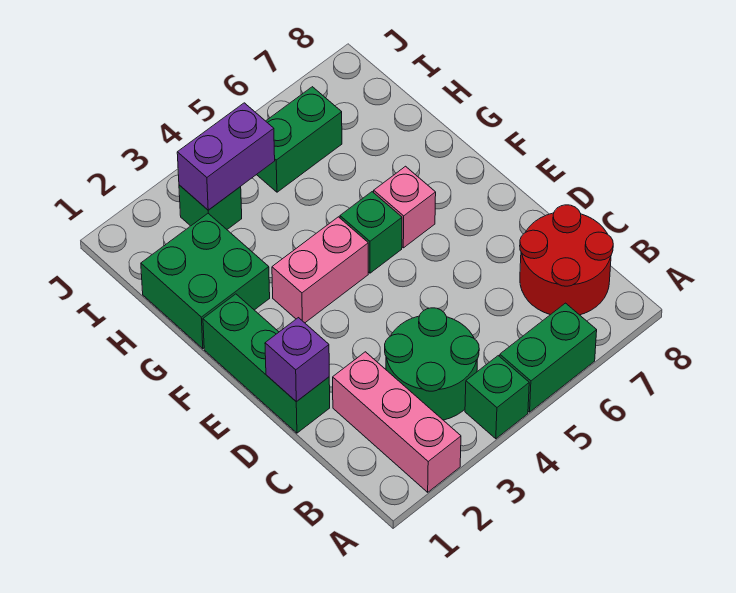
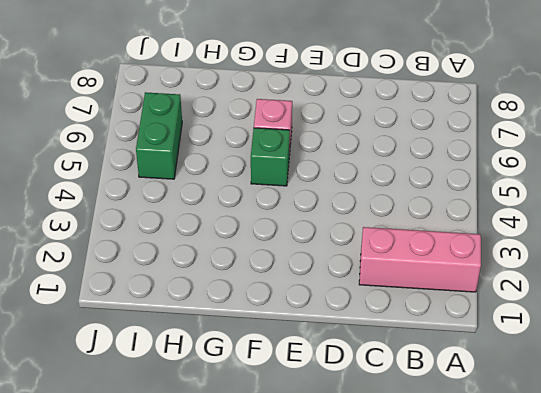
none -> green brick A4 level 1
none -> green brick A5:A6 level 1
none -> green round brick B3:C4 level 1

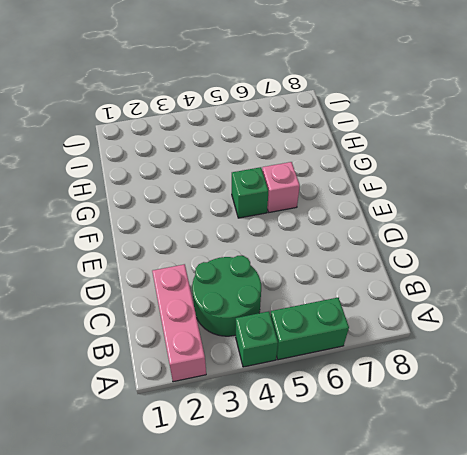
none -> red round brick B7:C8 level 1
none -> green brick D1:F1 level 1
none -> pink brick F3:F4 level 1

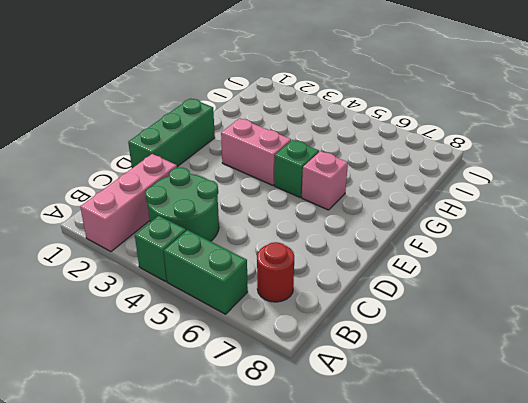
red round brick B7 level 1 -> red round brick B7:C8 level 1
none -> green brick G1:H2 level 1
none -> green brick I3 level 1
none -> green brick I5:I6 level 1

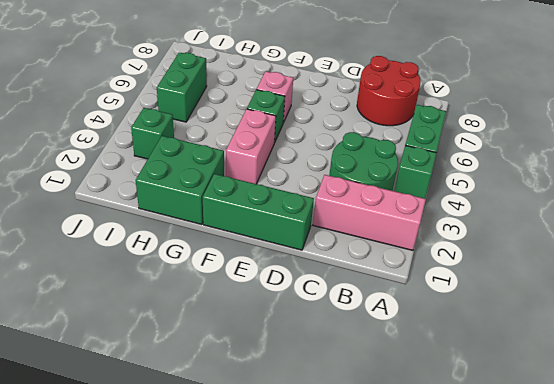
none -> purple brick D1 level 2
none -> purple brick I3:I4 level 2

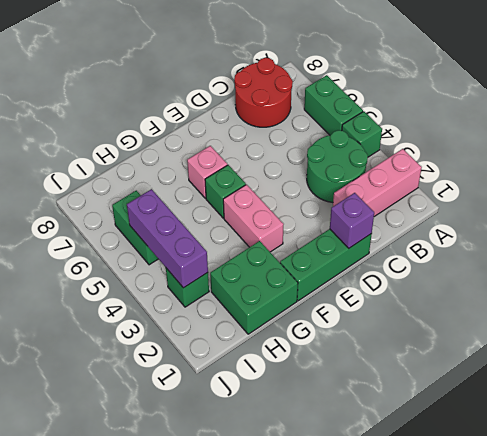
purple brick I3:I5 level 2 -> purple brick I3:I4 level 2

